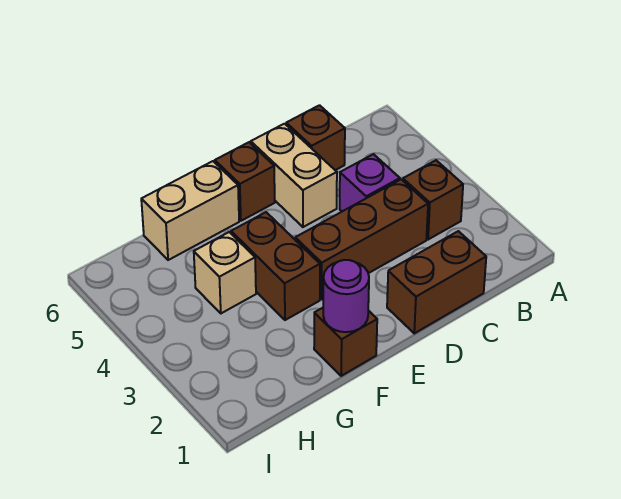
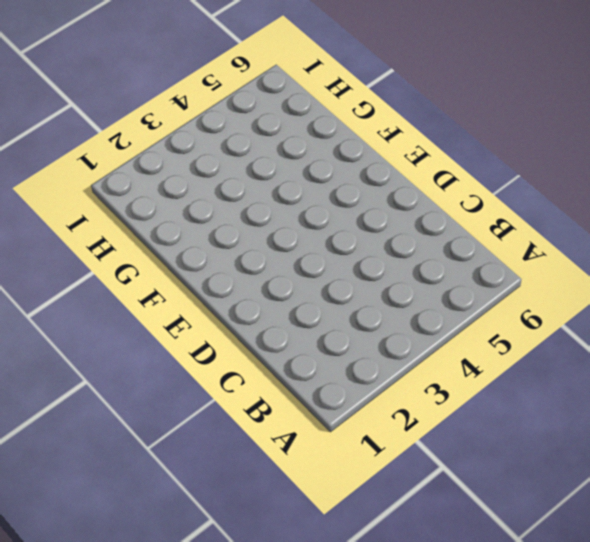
none -> brown brick B3 level 1
none -> brown brick C1:D1 level 1
none -> brown brick C3:E3 level 1

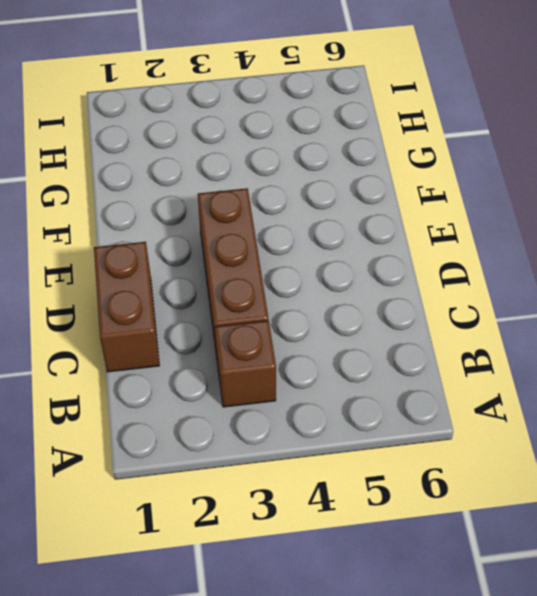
none -> purple brick C4 level 1
none -> brown brick C6 level 1
none -> tan brick D5:D6 level 1

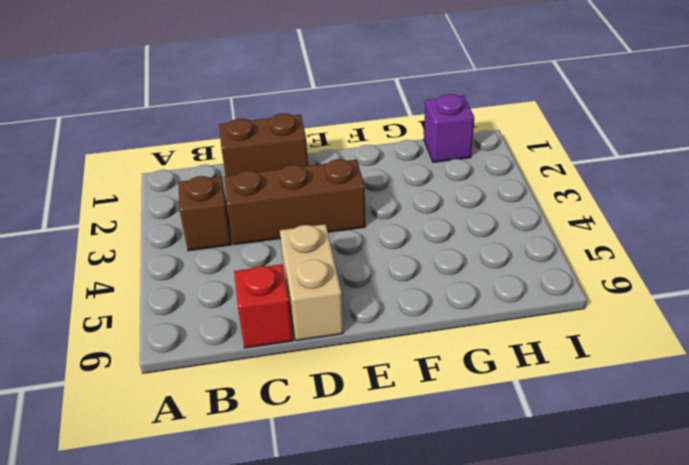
red brick C6 level 1 -> brown brick C6 level 1
purple brick H1 level 1 -> purple brick C4 level 1
none -> brown brick E6 level 1
none -> brown brick F1 level 1
none -> brown brick F3:F4 level 1

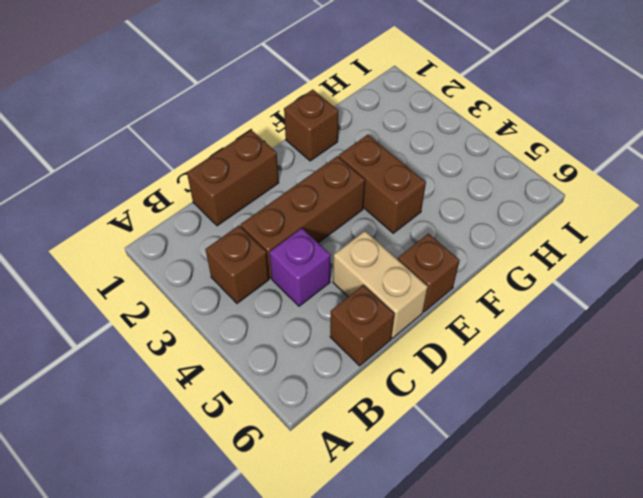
none -> tan brick F6:G6 level 1
none -> tan brick G4 level 1
none -> purple round brick F1 level 2

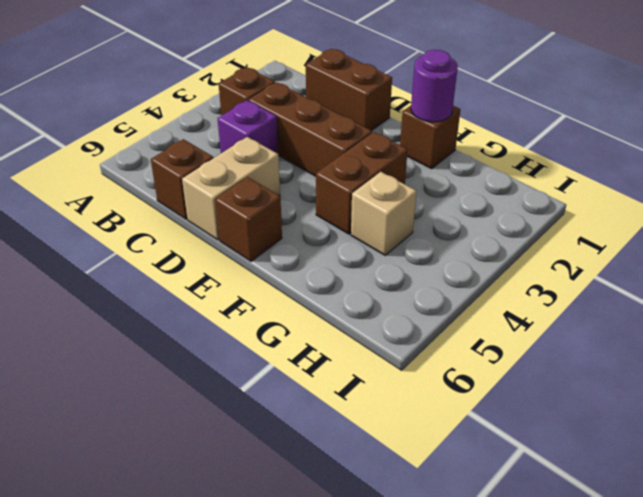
none -> tan brick F6:G6 level 1

